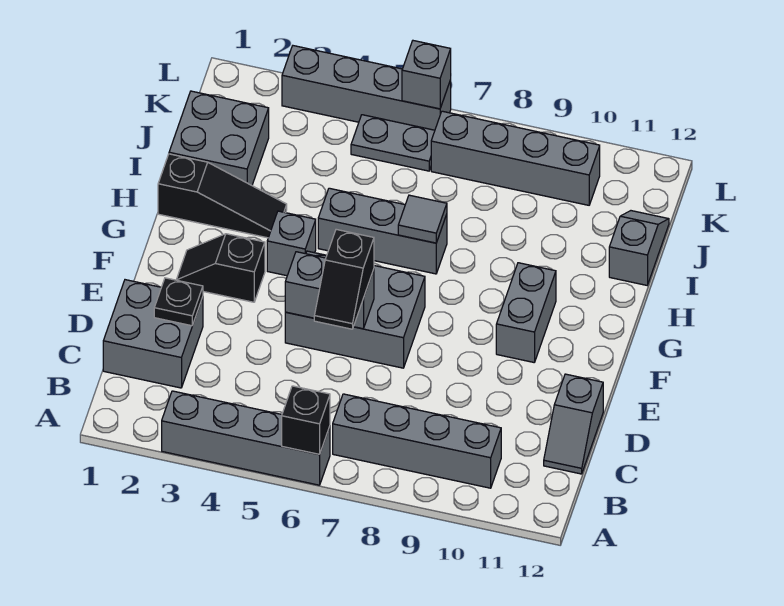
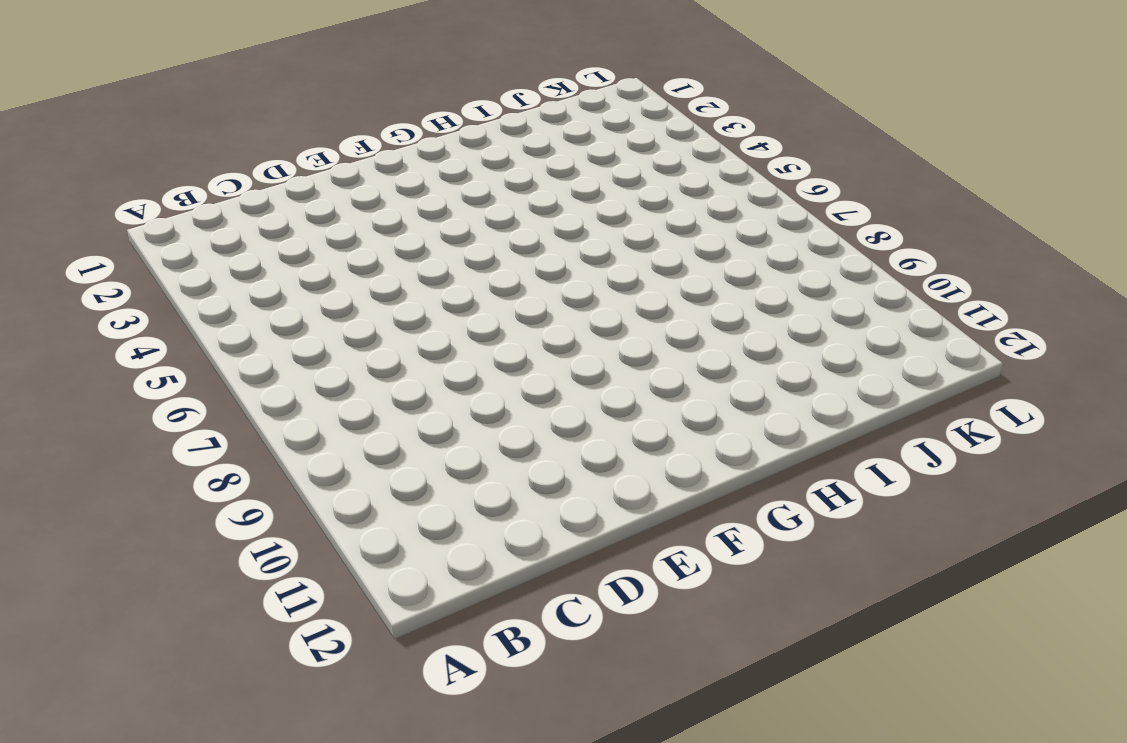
none -> grey brick A3:A6 level 1
none -> grey brick B7:B10 level 1
none -> grey brick C1:D2 level 1

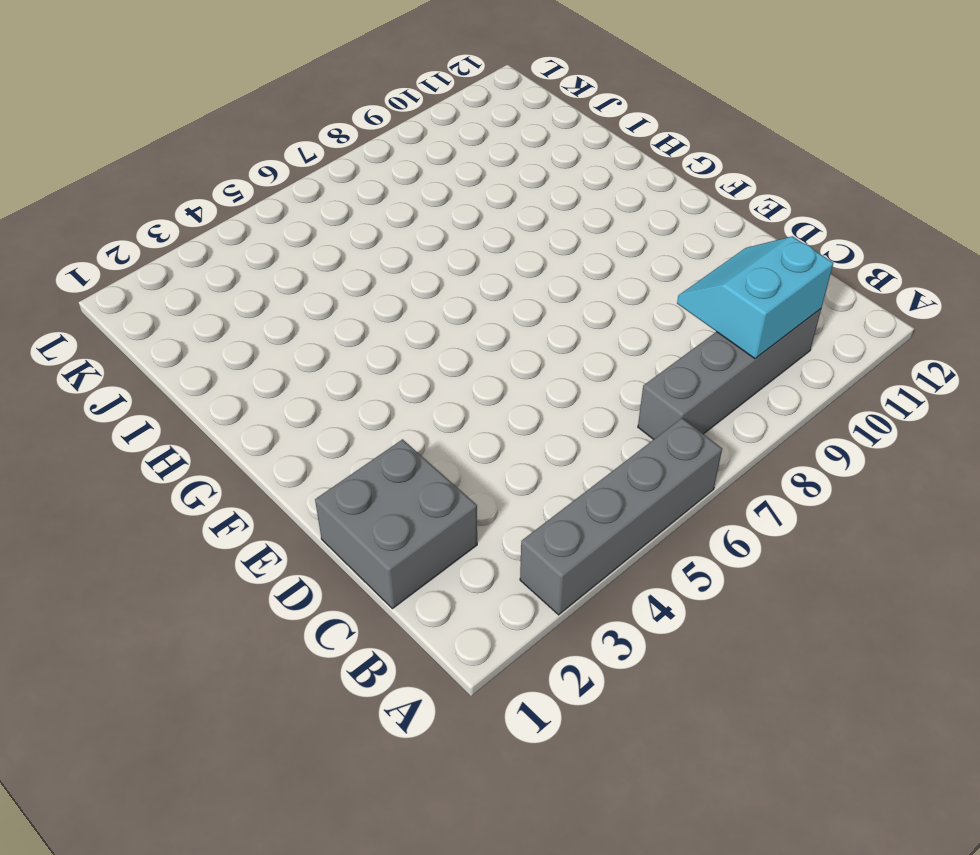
cyan slope B9:C10 level 2 top B -> none
none -> grey slope C12:D12 level 1 top D
none -> grey brick E5:F7 level 1
none -> black slope F2:F3 level 1 top 3

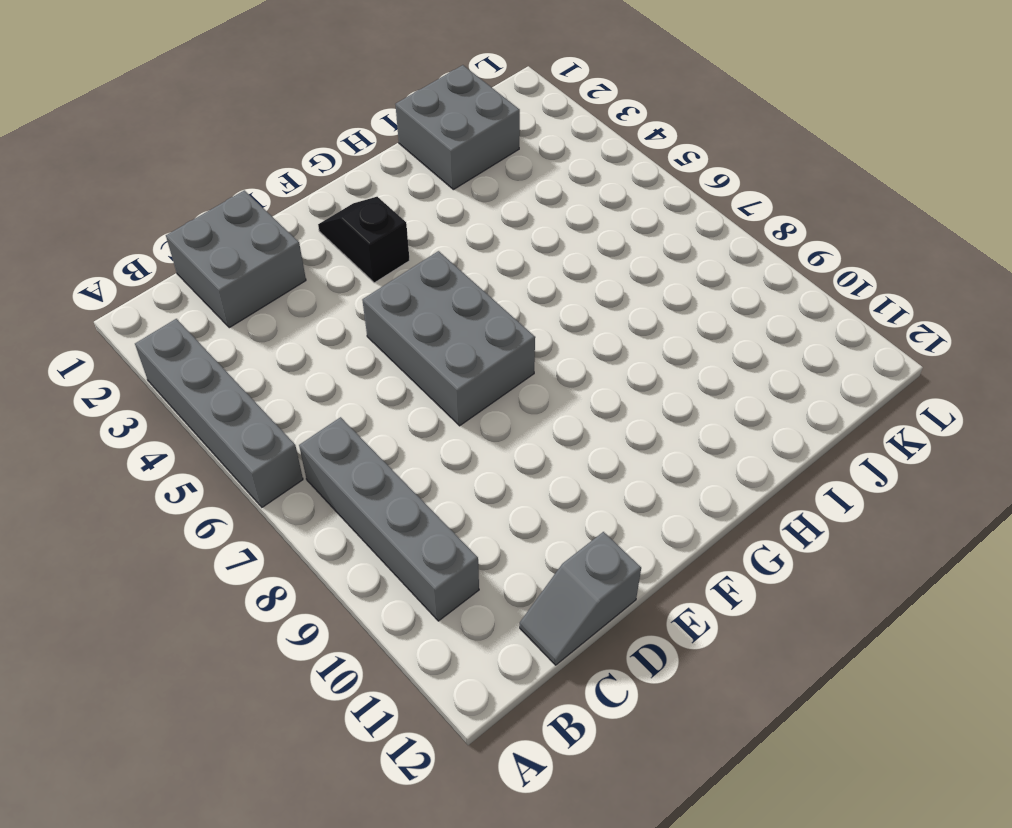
none -> grey brick F10:G10 level 1
none -> grey brick G4 level 1
none -> black slope H1:H3 level 1 top 1

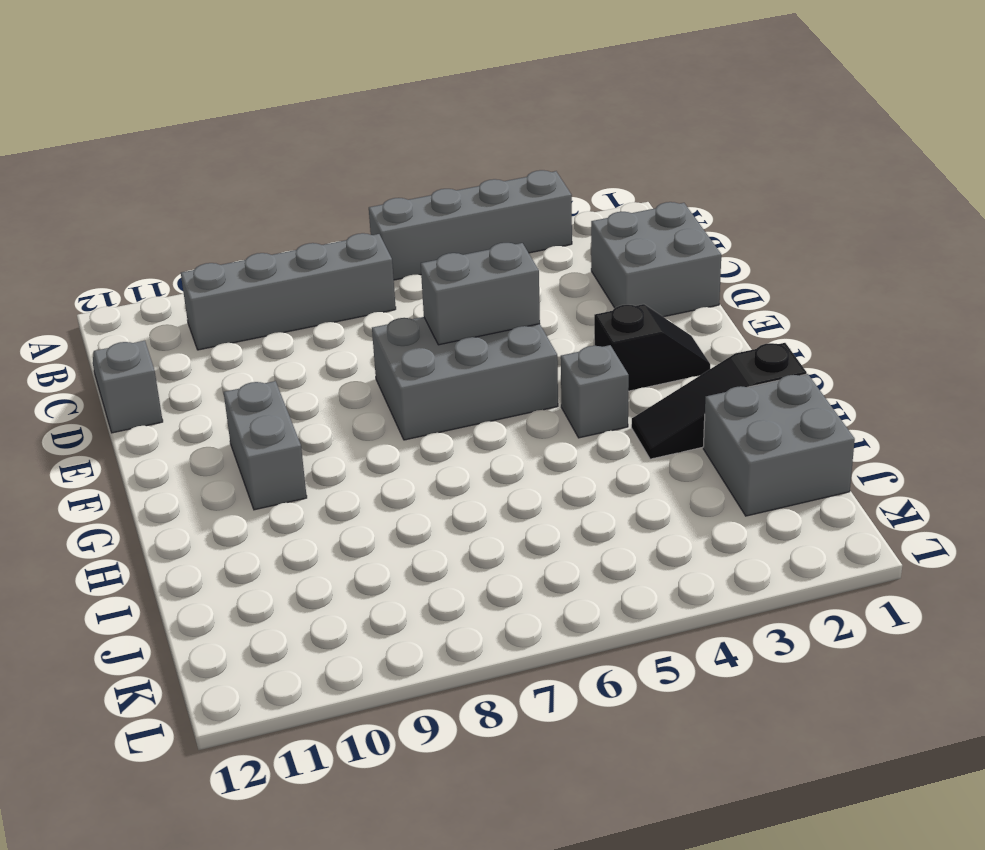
none -> grey brick H5:H7 level 1
none -> grey slope I12:J12 level 1 top I
none -> grey plate K5:K6 level 1

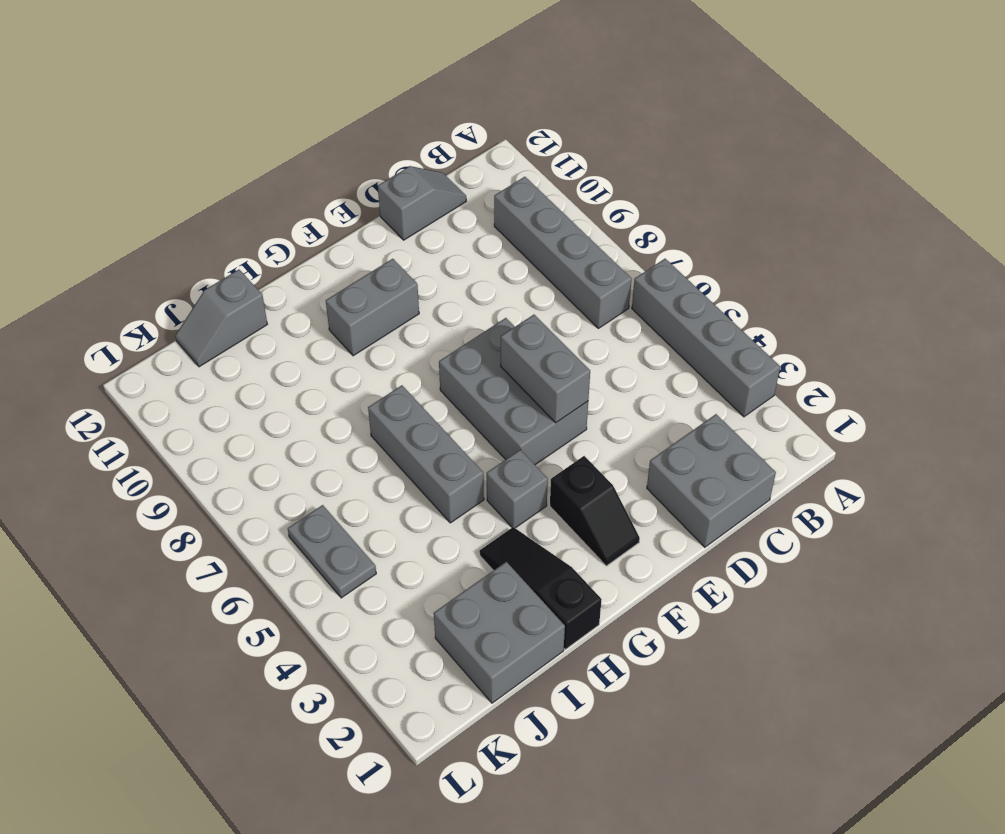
none -> grey brick K7:K10 level 1
none -> grey brick L3:L6 level 1
none -> black brick A6 level 2

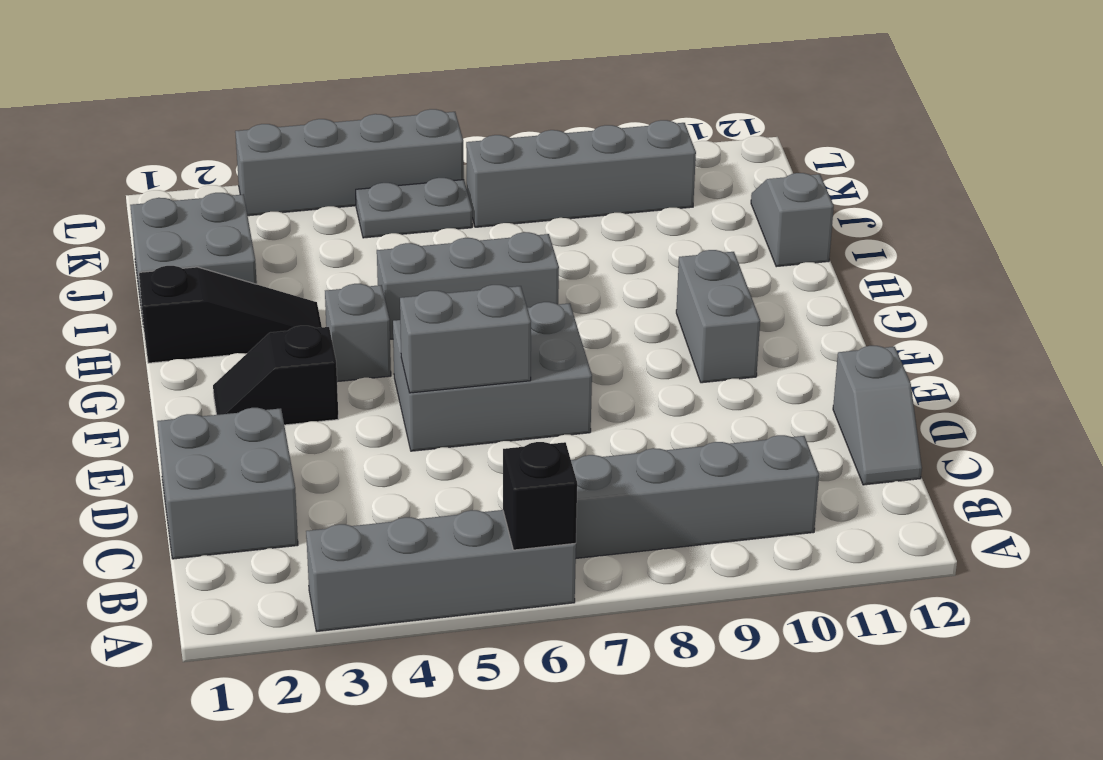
none -> black plate D2 level 2
none -> grey tile H7 level 2
none -> grey brick L6 level 2

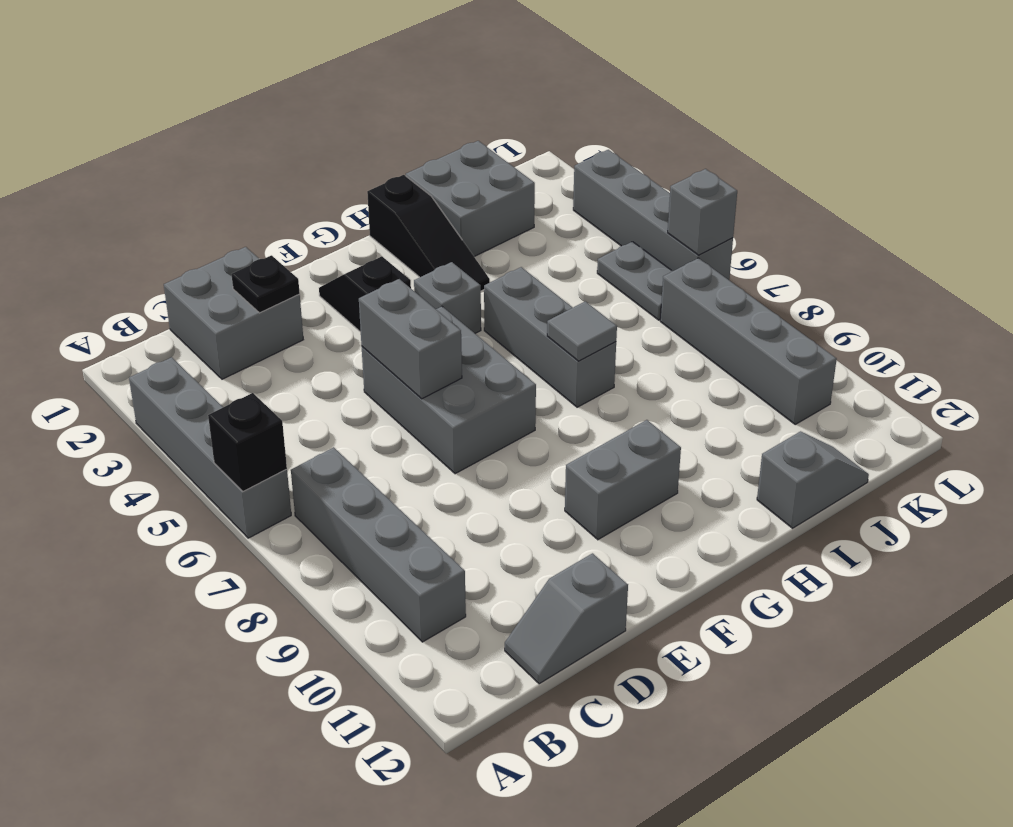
none -> black slope D6:E6 level 3 top E

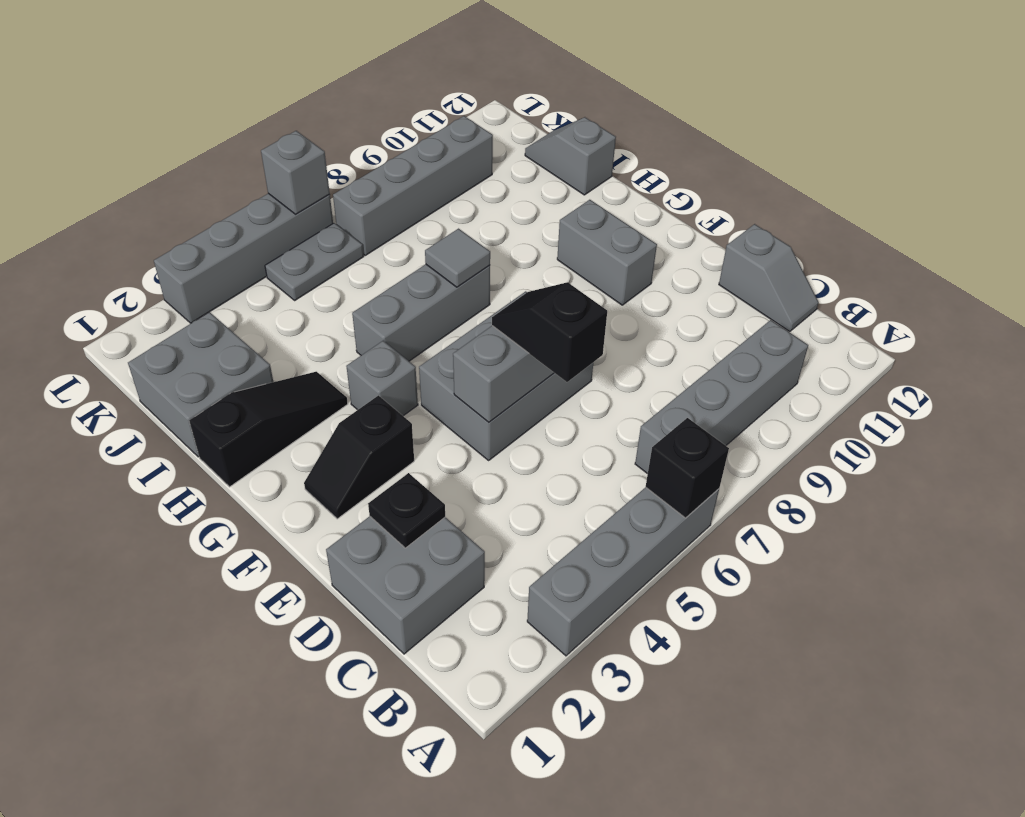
black slope D6:E6 level 3 top D -> black slope D6:E6 level 3 top E

